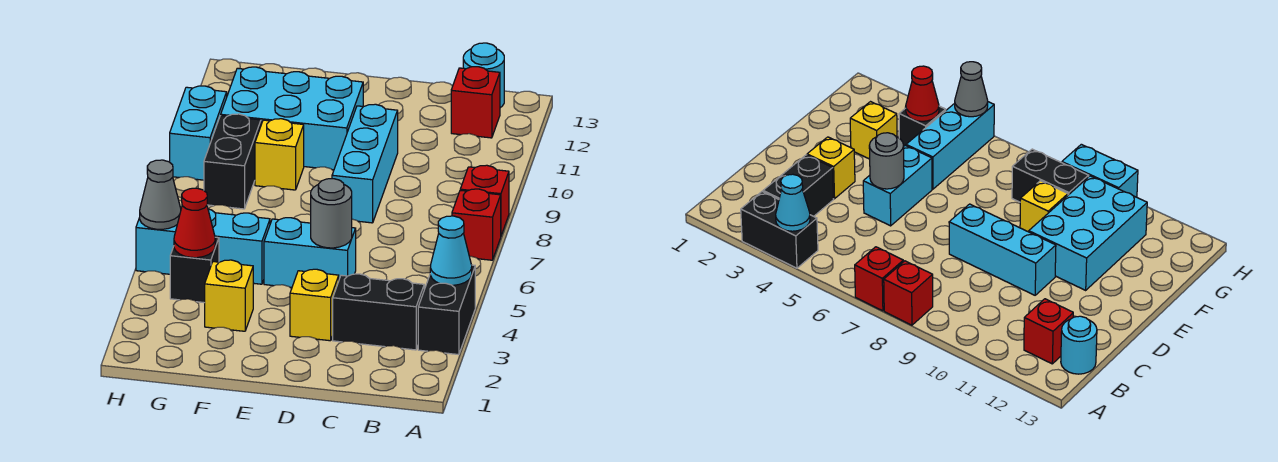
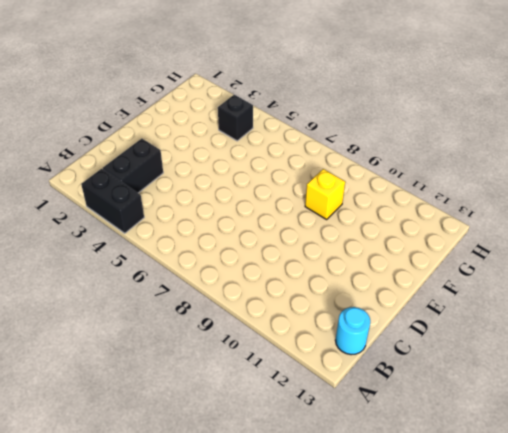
none -> red brick A7 level 1
none -> red brick A8 level 1
none -> red brick B12 level 1

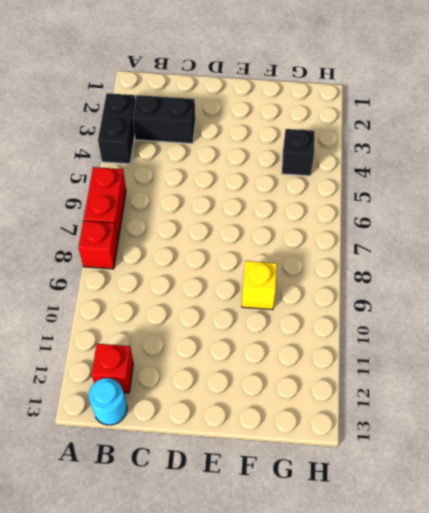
red brick A6:A7 level 1 -> red brick A7 level 1
none -> yellow brick D3 level 1
none -> cyan brick D5:E5 level 1
none -> cyan brick D8:D10 level 1

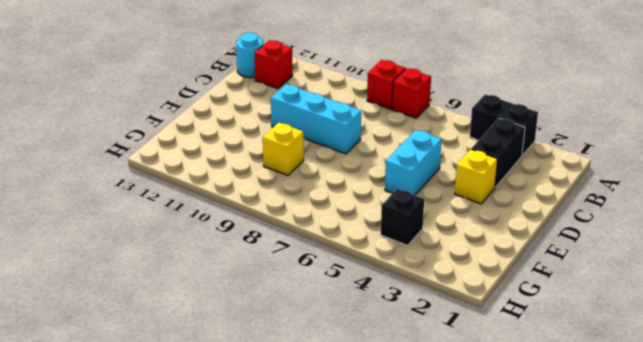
none -> cyan brick E10:G11 level 1
none -> yellow brick F3 level 1
none -> cyan brick F5:H5 level 1

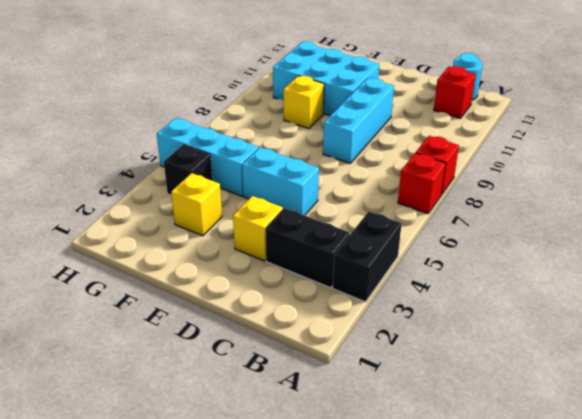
none -> black brick G8:G9 level 1
none -> cyan brick H9:H10 level 1
none -> cyan cone A4 level 2

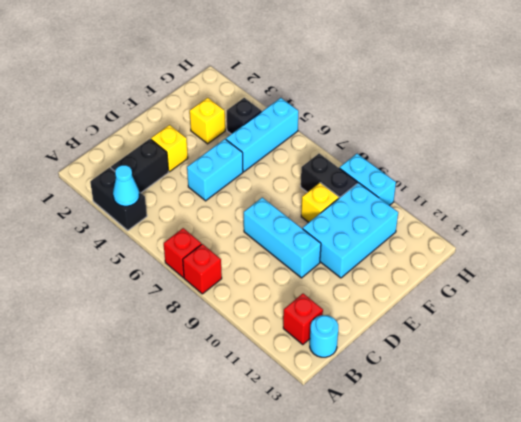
none -> grey round brick D5 level 2
none -> red cone G4 level 2
none -> grey cone H5 level 2

